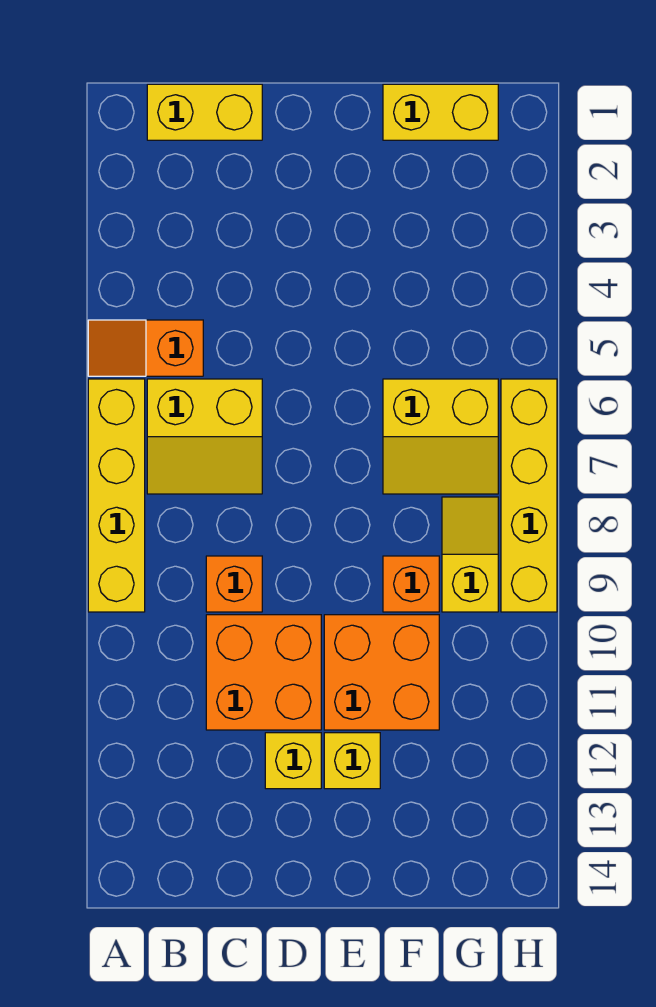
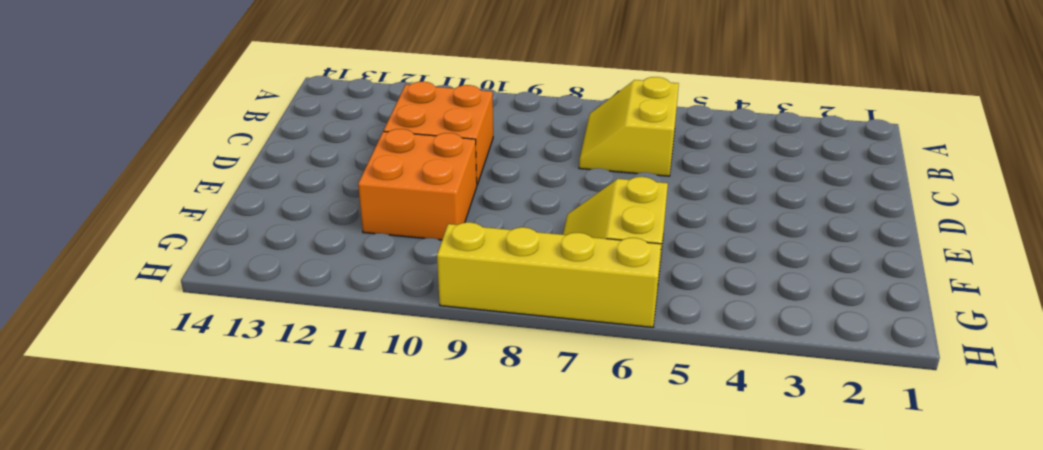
none -> orange slope A5:B5 level 1 top B
none -> yellow brick A6:A9 level 1
none -> yellow brick B1:C1 level 1

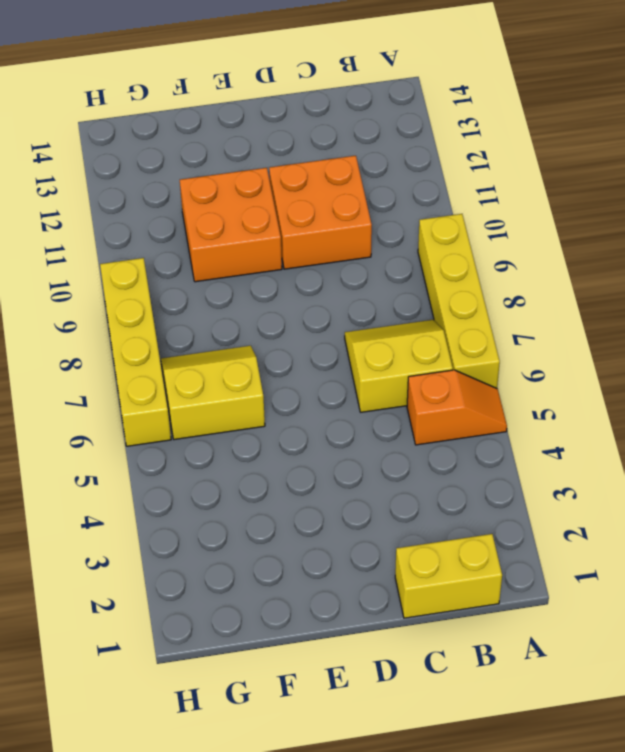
none -> orange brick C9 level 1
none -> yellow brick D12 level 1
none -> yellow brick E12 level 1

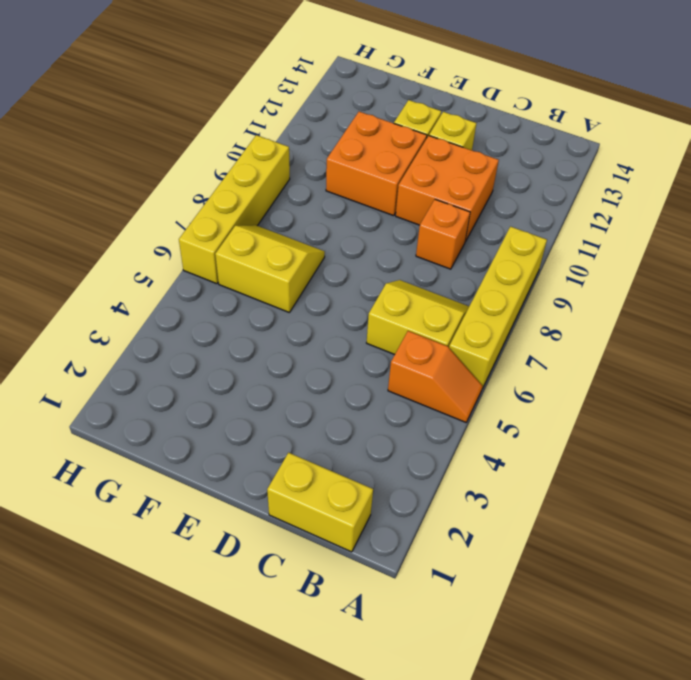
none -> yellow brick F1:G1 level 1
none -> orange brick F9 level 1
none -> yellow slope G8:G9 level 1 top 9

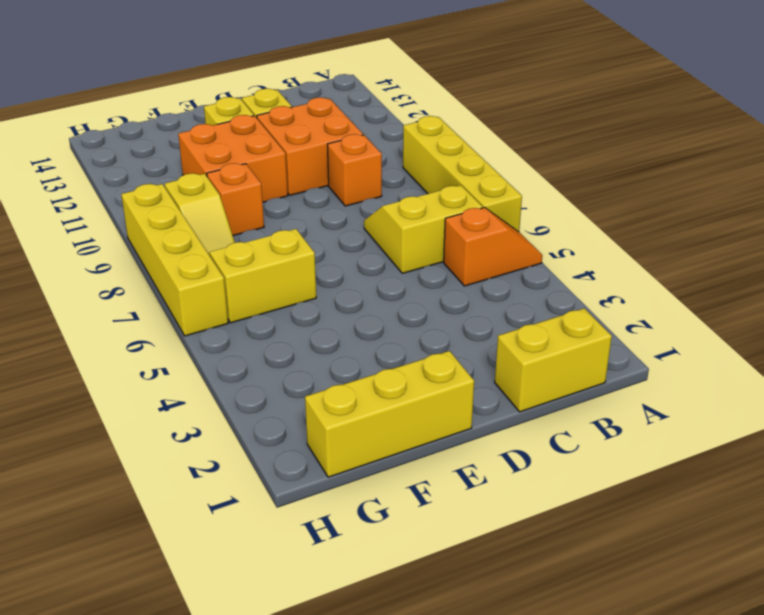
yellow brick E1:G1 level 1 -> yellow brick F1:G1 level 1

